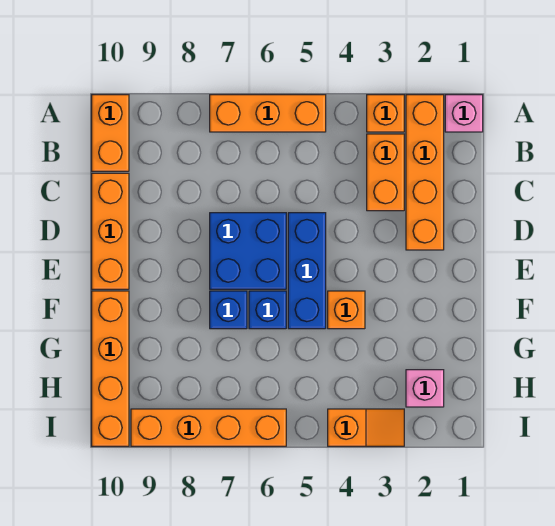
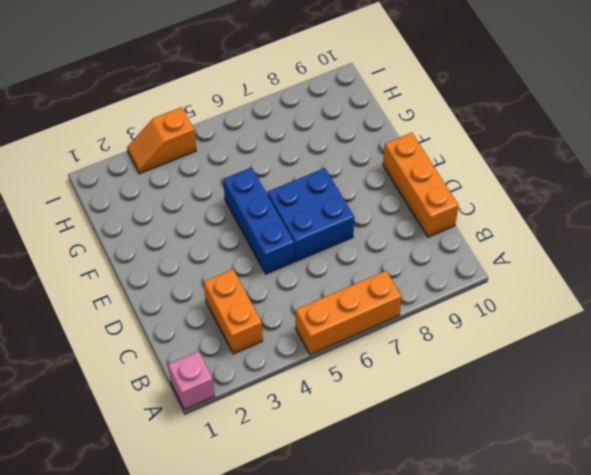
none -> orange brick A2:D2 level 1
none -> orange brick A3 level 1
none -> orange brick A10:B10 level 1

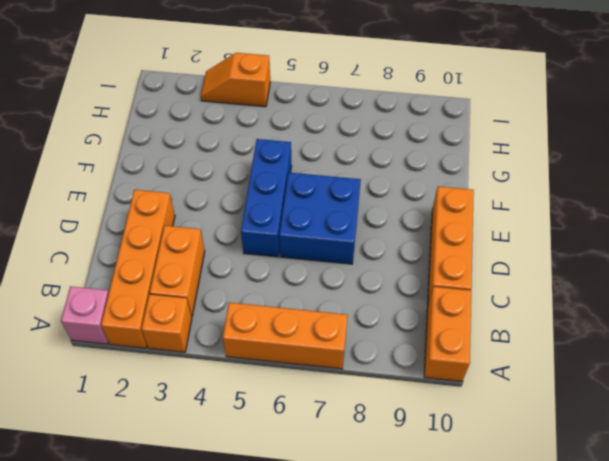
none -> orange brick F4 level 1
none -> blue brick F6 level 1
none -> blue brick F7 level 1

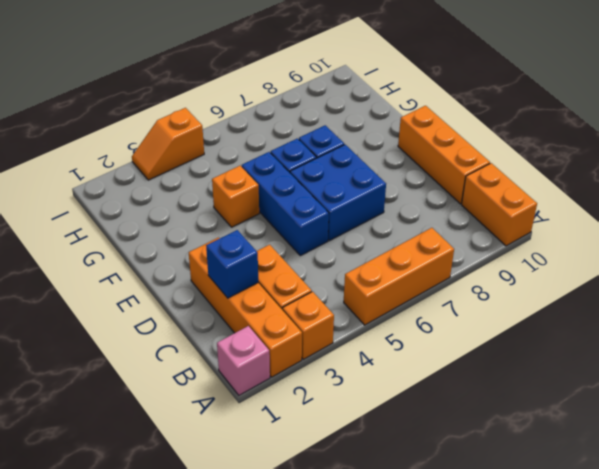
blue brick C2 level 2 -> none
none -> orange brick F10:I10 level 1
none -> pink brick H2 level 1
none -> orange brick I6:I9 level 1

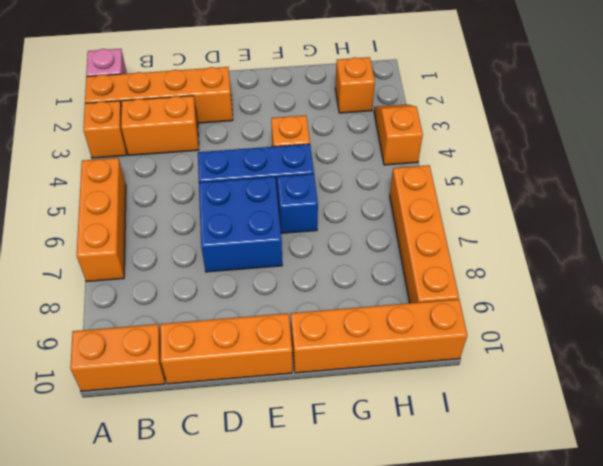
orange brick H2 level 1 -> pink brick H2 level 1
none -> blue brick F7 level 1

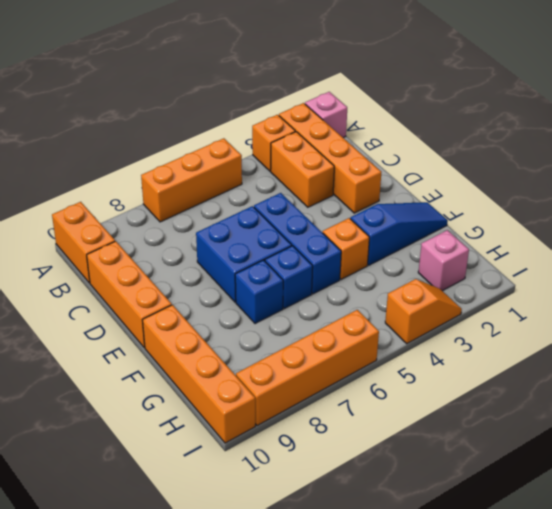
blue slope F1:F3 level 1 top 3 -> none

